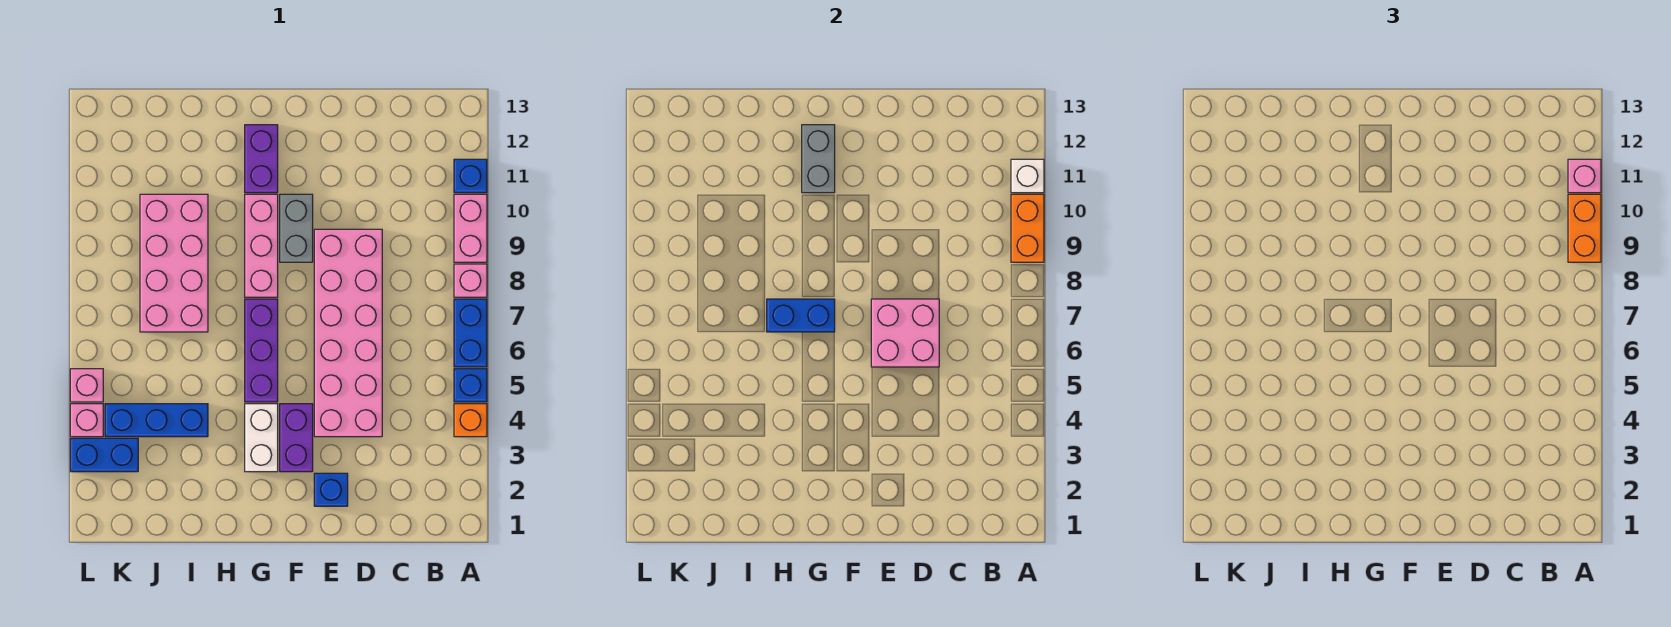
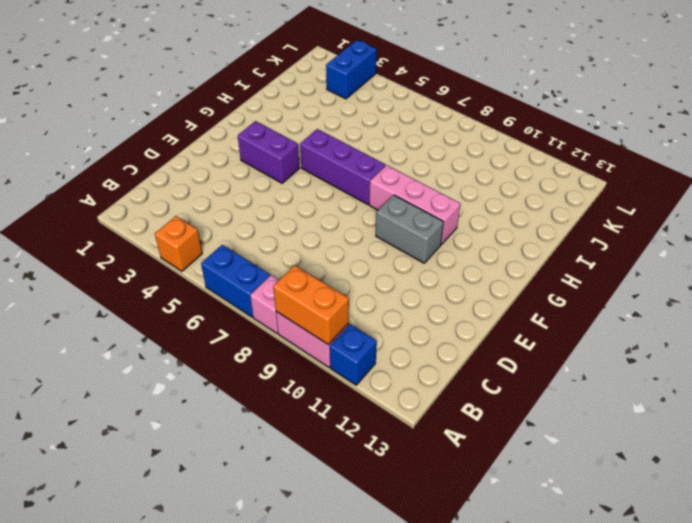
none -> blue brick A5 level 1
none -> pink brick D4:E9 level 1
none -> blue brick E2 level 1

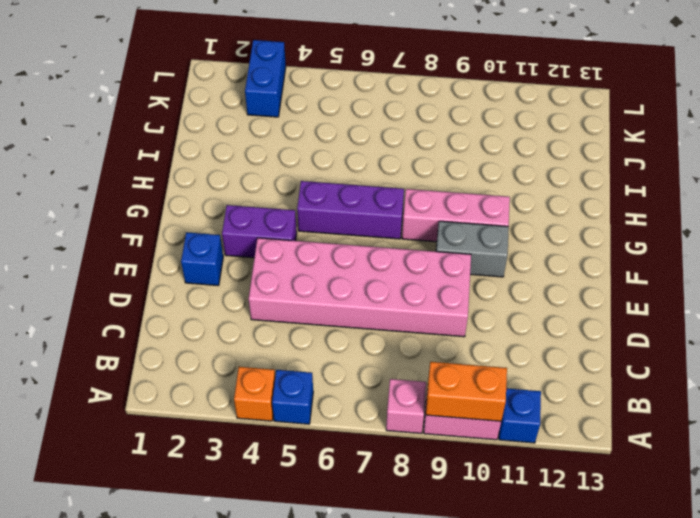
none -> blue brick A6:A7 level 1
none -> white brick G3:G4 level 1
none -> purple brick G11:G12 level 1

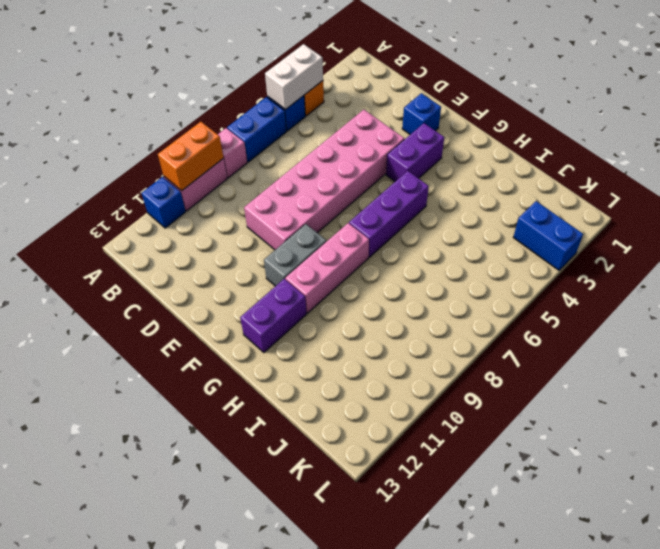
white brick A4:A5 level 2 -> white brick G3:G4 level 1
none -> blue brick I4:K4 level 1
none -> pink brick I7:J10 level 1
none -> pink brick L4 level 1

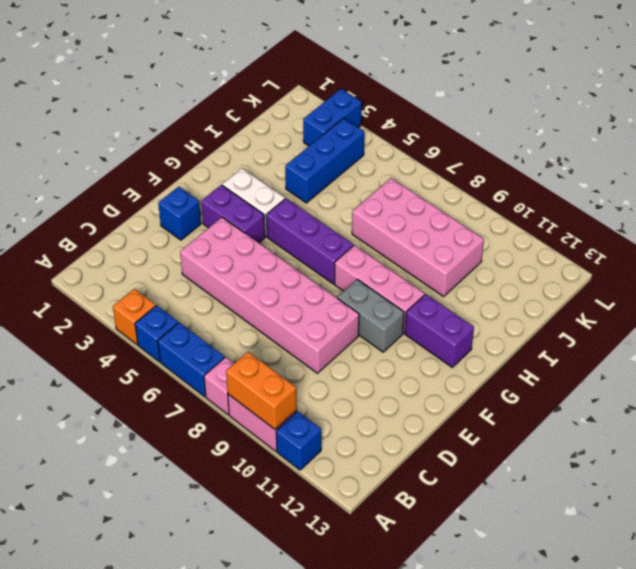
none -> pink brick L4 level 1
none -> pink brick L5 level 1
none -> white brick A11 level 2

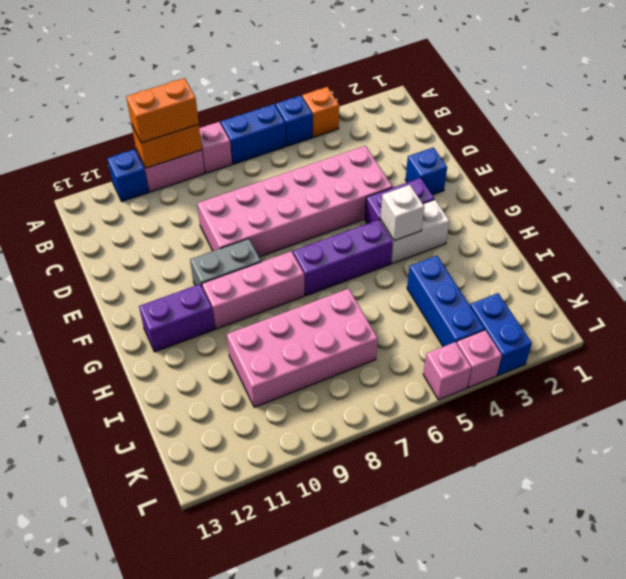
white brick G4 level 2 -> white brick A11 level 2
none -> pink brick D6:E7 level 2
none -> blue brick G7:H7 level 2
none -> grey brick G11:G12 level 2

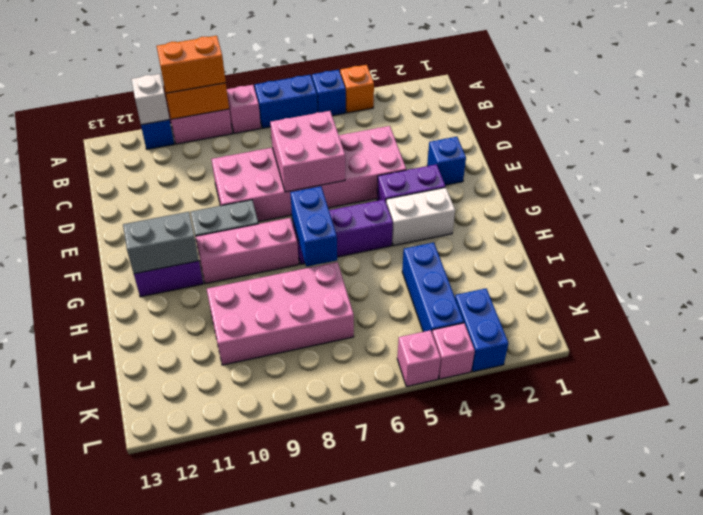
none -> pink brick A11 level 3

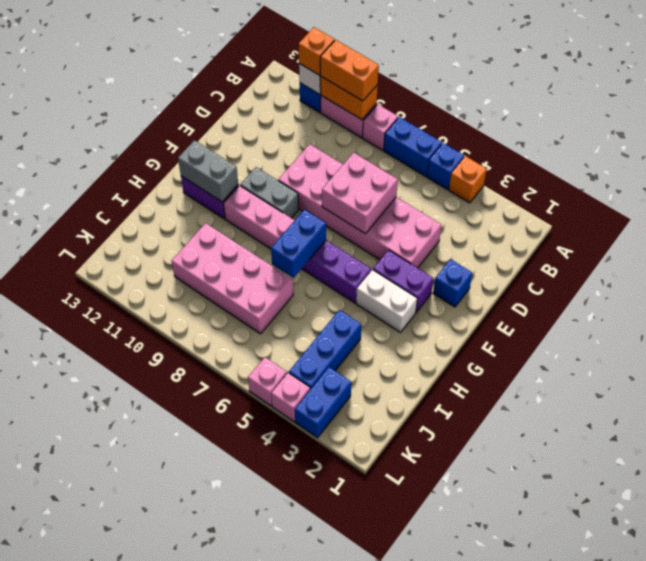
orange brick A11 level 3 -> pink brick A11 level 3

